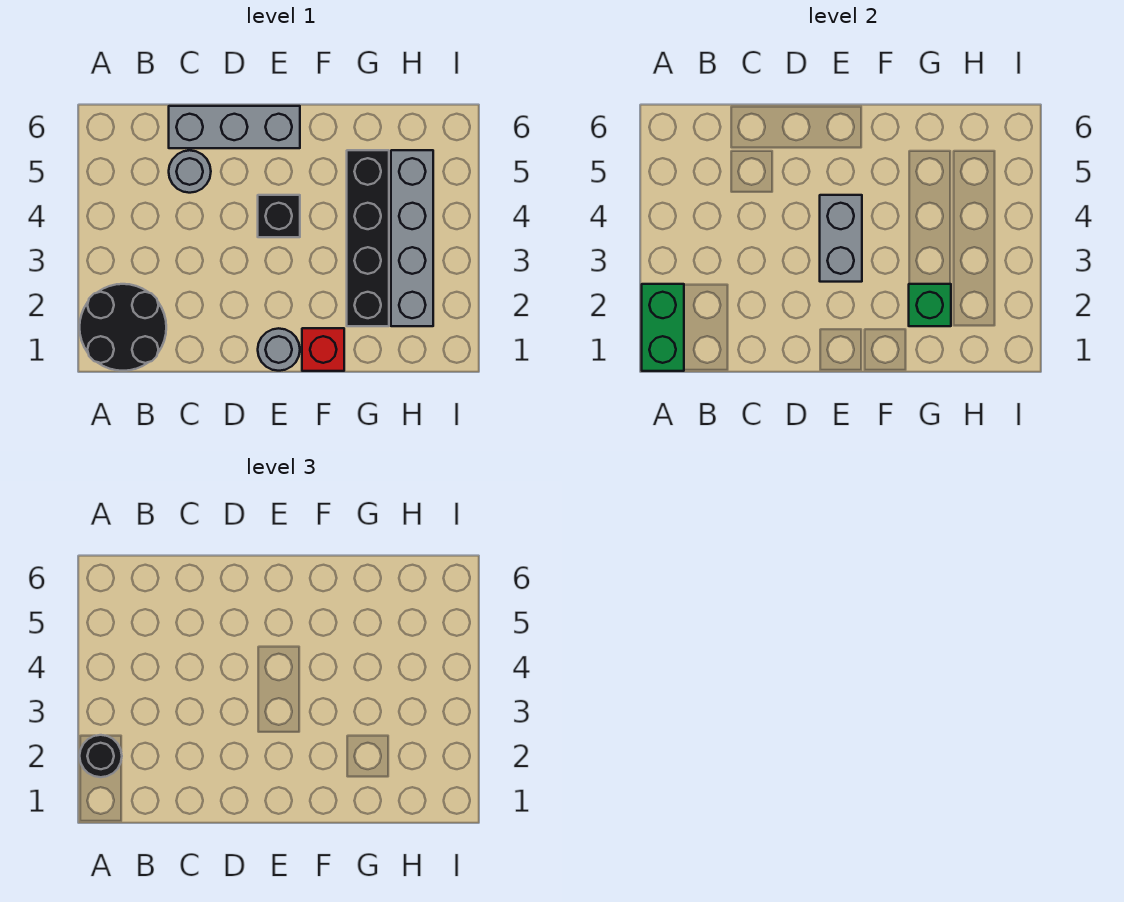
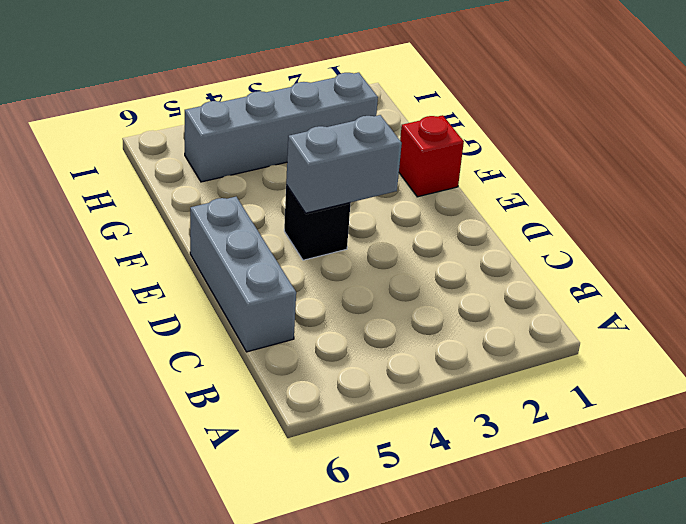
none -> black round brick A1:B2 level 1
none -> grey round brick C5 level 1
none -> grey round brick E1 level 1

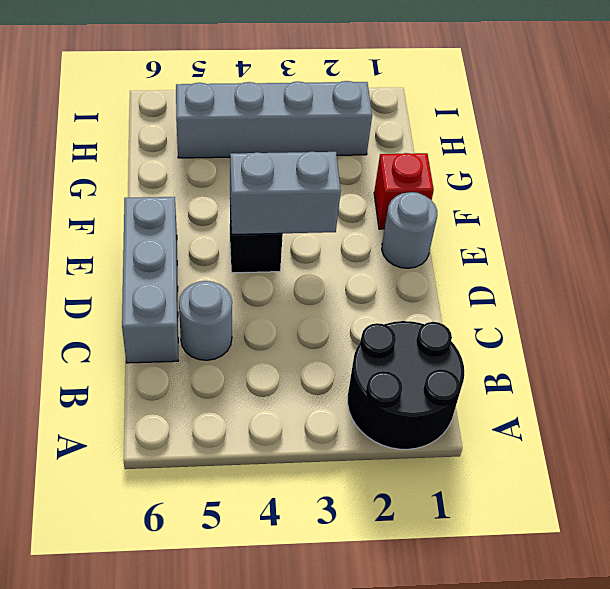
none -> black brick G2:G5 level 1
none -> green brick A1:A2 level 2
none -> green brick G2 level 2

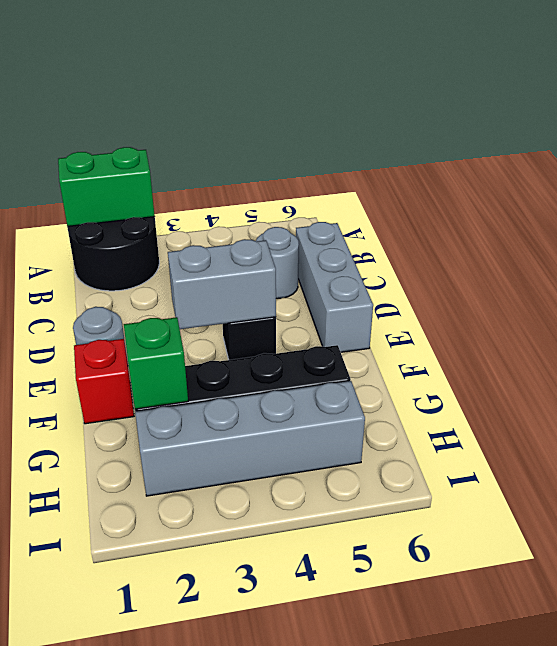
none -> black round brick A2 level 3

